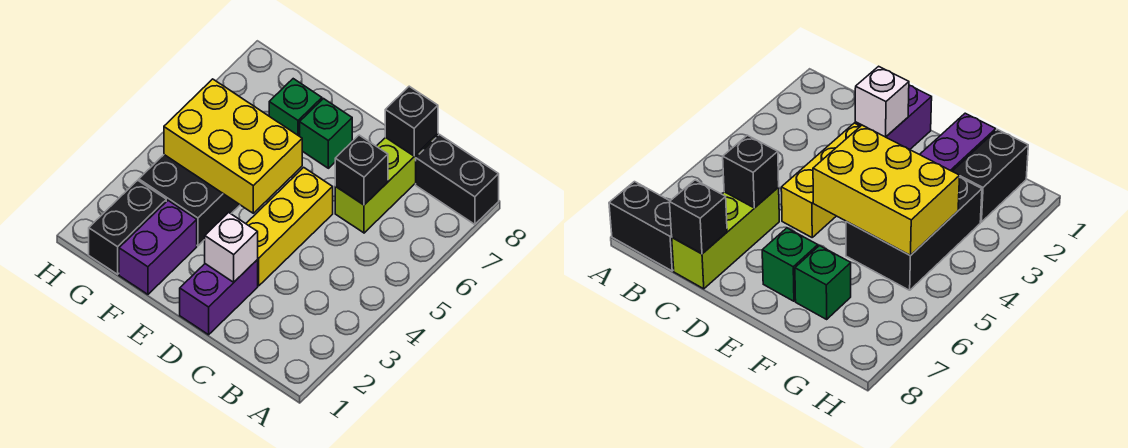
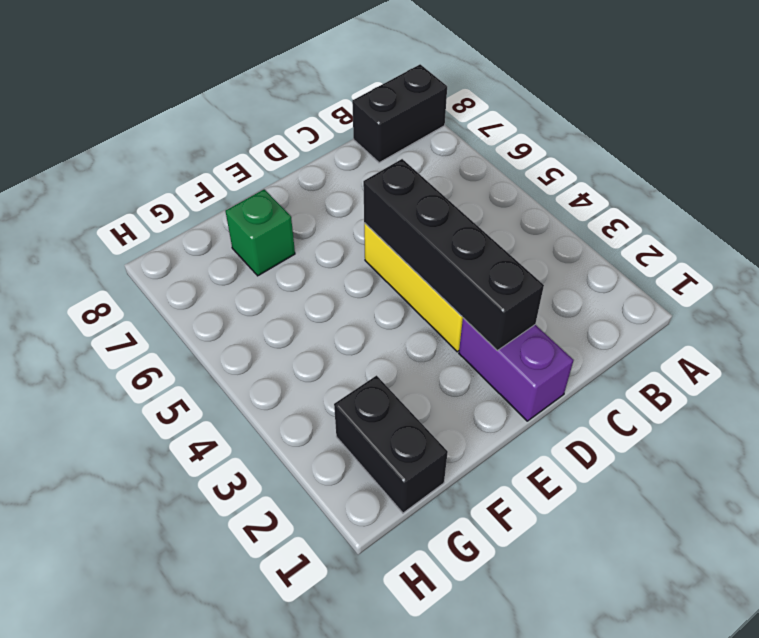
black brick D2:D5 level 2 -> white brick D2 level 2
none -> lime brick C6:C8 level 1
none -> green brick E7 level 1
none -> purple brick F1:F2 level 1

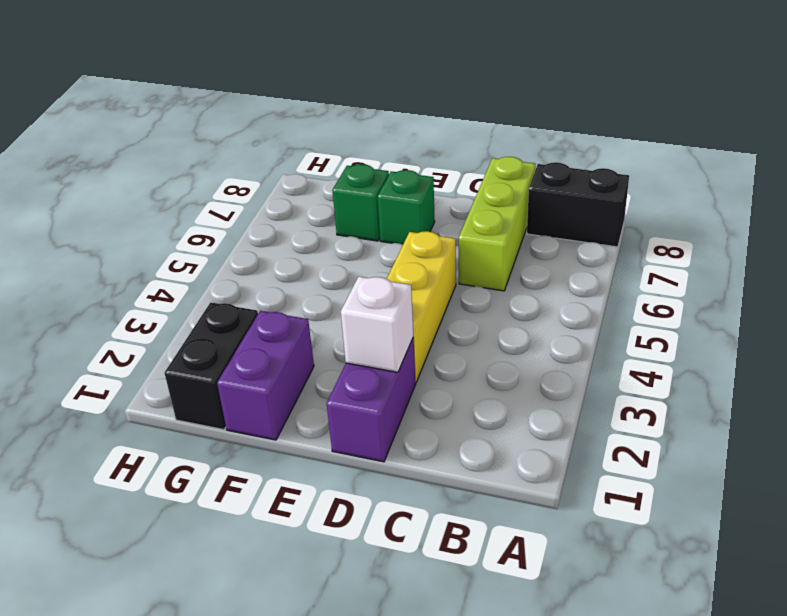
none -> black brick F3:G5 level 1
none -> black brick C6 level 2
none -> black brick C8 level 2

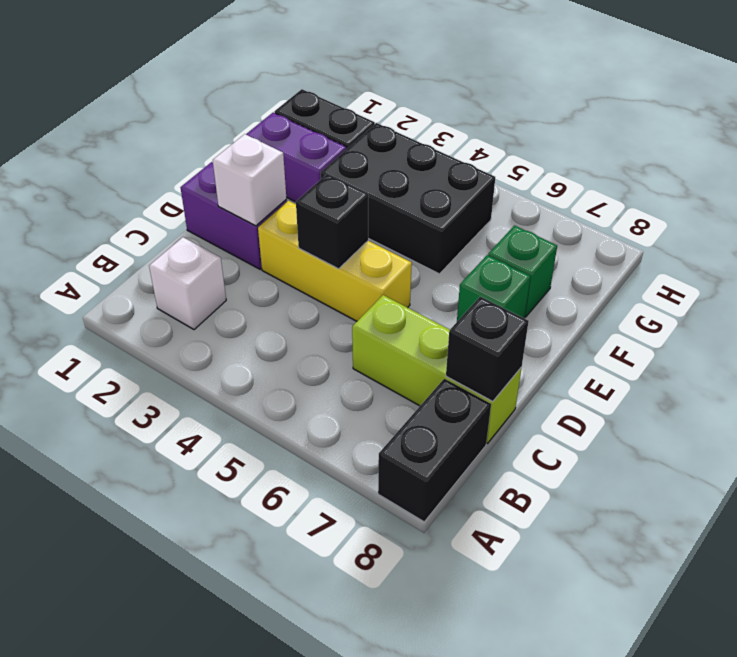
white brick B2 level 1 -> none
black brick D4 level 2 -> black brick C6 level 2
none -> yellow brick E4:G5 level 2

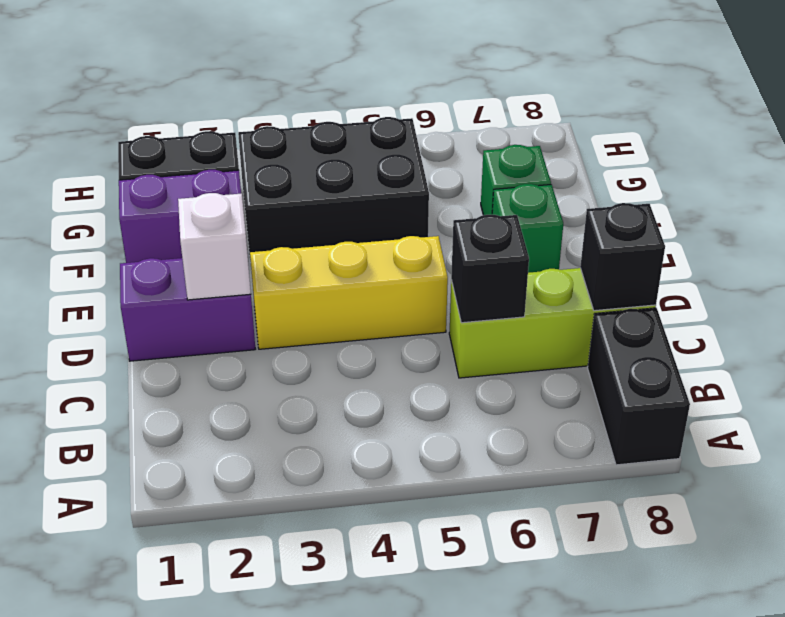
none -> yellow brick E4:G5 level 2

